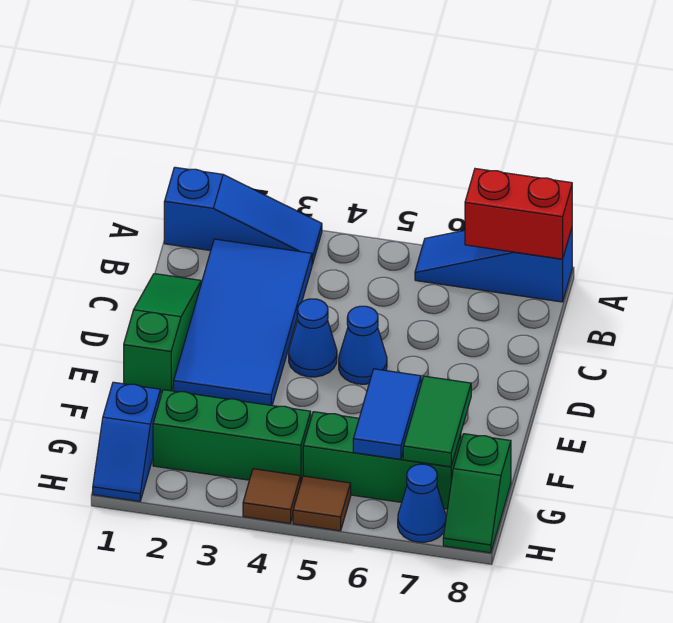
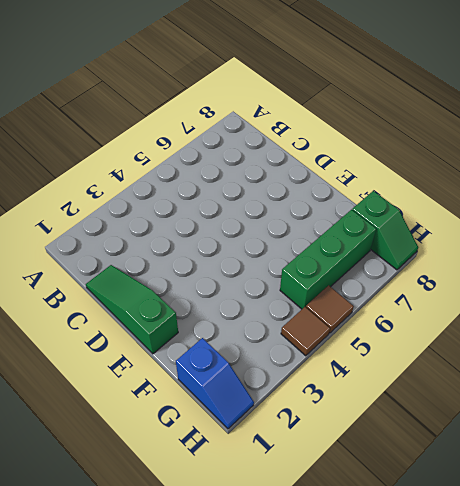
none -> blue slope A1:A3 level 1 top 1
none -> blue slope A6:A8 level 1 top 8
none -> blue tile B2:E3 level 1

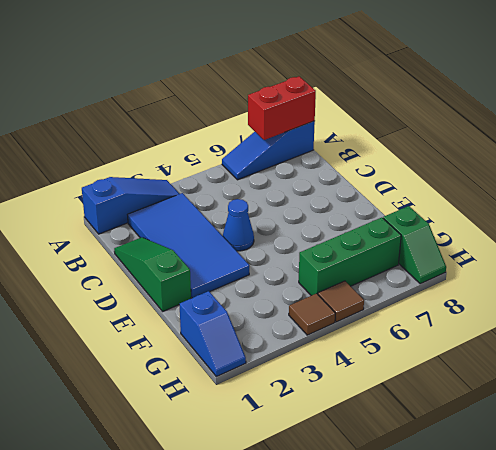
none -> blue cone D5 level 1
none -> green brick G2:G4 level 1
none -> blue cone H7 level 1

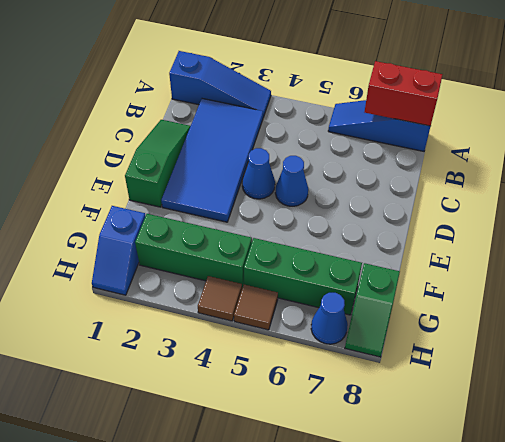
none -> blue tile F6:G6 level 2
none -> green tile F7:G7 level 2

